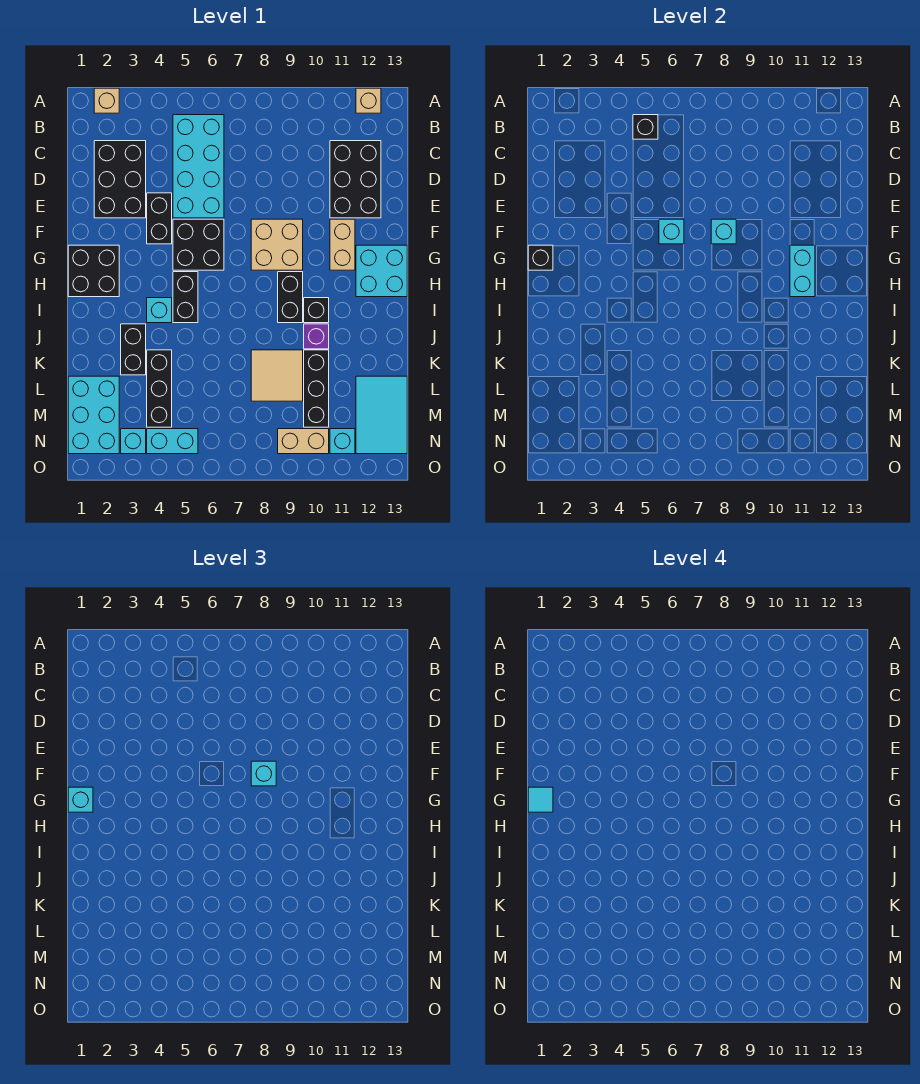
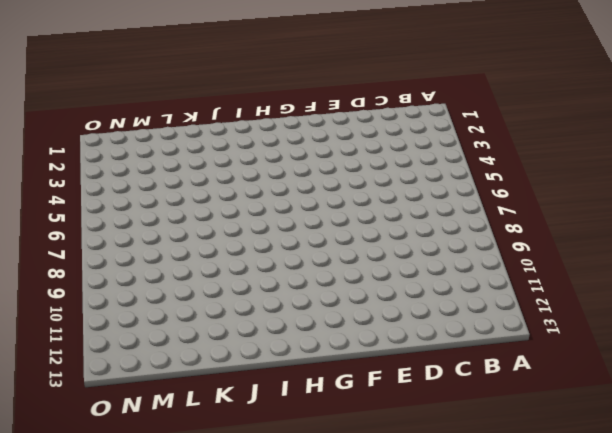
none -> tan brick A2 level 1
none -> tan brick A12 level 1
none -> cyan brick B5:E6 level 1
none -> black brick C2:E3 level 1

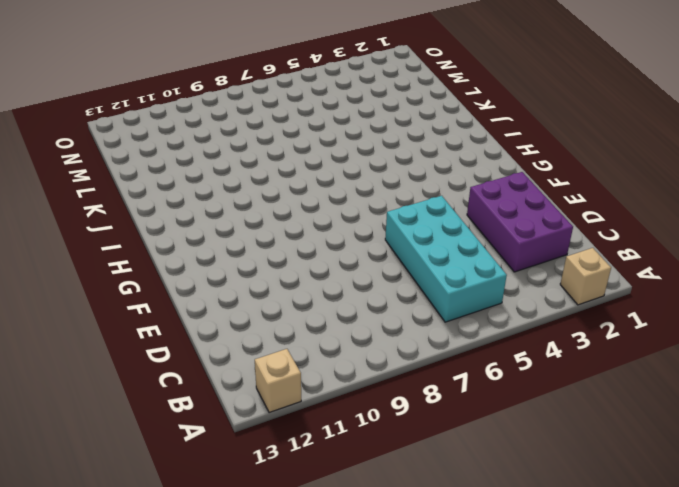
purple brick C2:E3 level 1 -> black brick C2:E3 level 1
none -> black brick C11:E12 level 1
none -> black brick E4:F4 level 1
none -> black brick F5:G6 level 1
none -> tan brick F8:G9 level 1

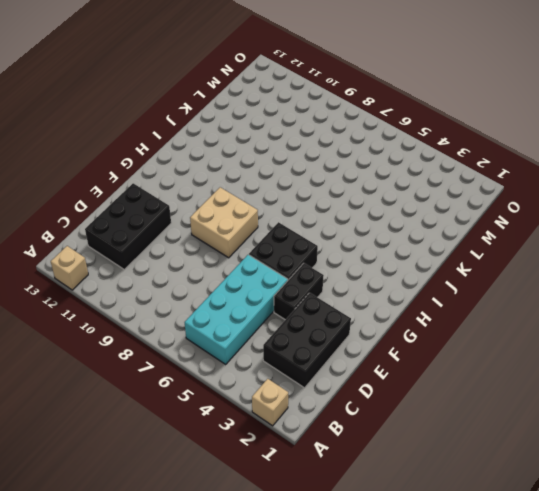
none -> tan brick F11:G11 level 1
none -> black brick G1:H2 level 1
none -> cyan brick G12:H13 level 1
none -> black brick H5:I5 level 1

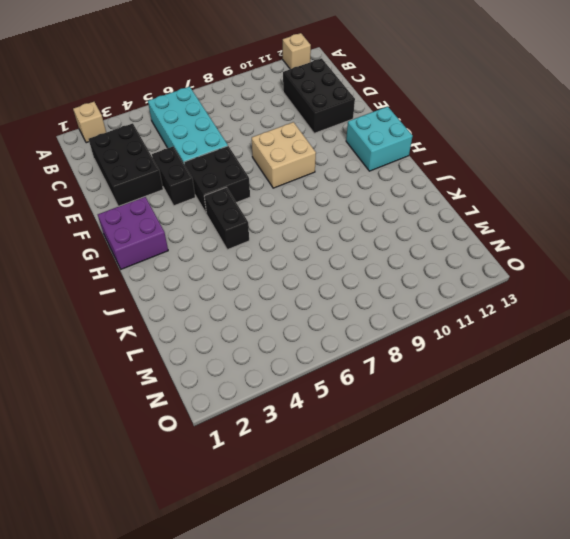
purple brick G1:H2 level 1 -> black brick G1:H2 level 1
none -> tan brick F11:G11 level 1
none -> black brick H9:I9 level 1
none -> cyan brick I4 level 1
none -> black brick I10 level 1

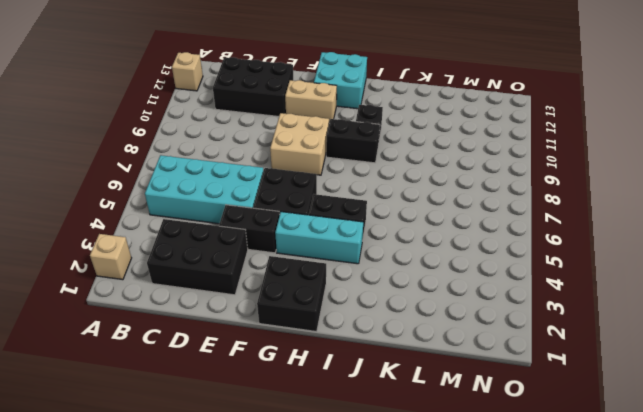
cyan brick G4:I4 level 1 -> cyan brick I4 level 1
none -> black brick J3:K3 level 1
none -> purple brick J10 level 1
none -> black brick K4:M4 level 1
none -> tan tile K8:L9 level 1

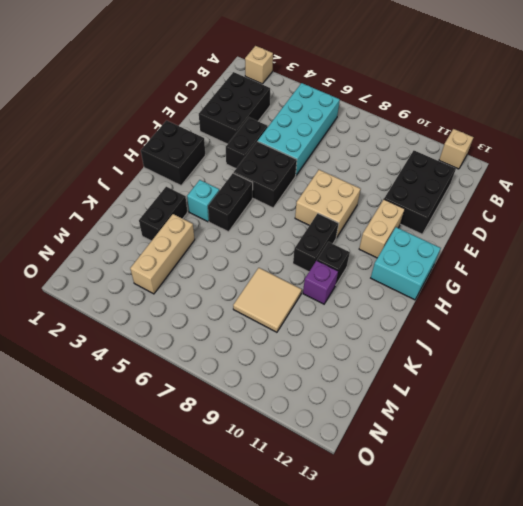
tan brick K4:M4 level 1 -> black brick K4:M4 level 1
none -> black brick K10:M10 level 1
none -> cyan brick L1:N2 level 1
none -> cyan tile L12:N13 level 1
none -> cyan brick N3 level 1

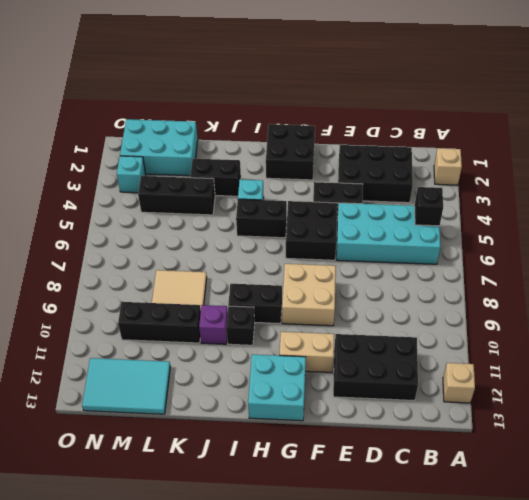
none -> cyan brick N4:N5 level 1
none -> tan brick N9:N10 level 1
none -> cyan brick N11 level 1
none -> cyan brick F6 level 2

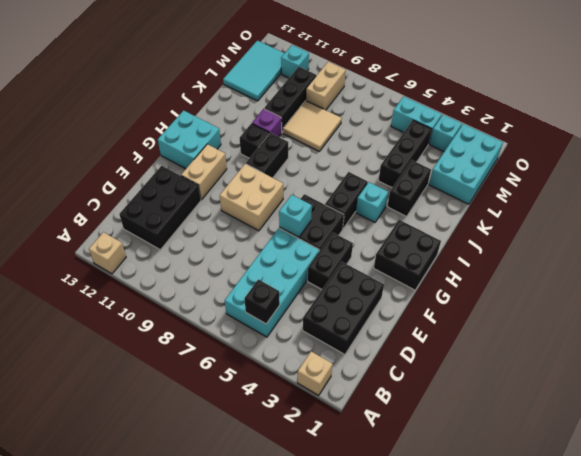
tan brick M9:N9 level 1 -> tan brick N9:N10 level 1
none -> cyan brick F8 level 2
none -> black brick G1 level 2
none -> cyan brick G11:H11 level 2
none -> cyan brick F8 level 3

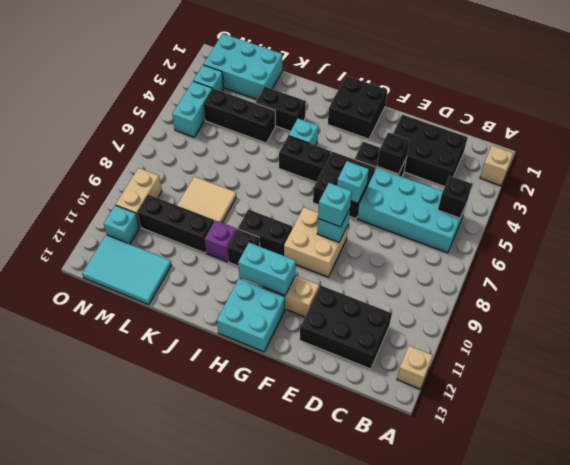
black brick E4 level 2 -> black brick G1 level 2
none -> cyan brick G1 level 3
none -> cyan tile G1 level 4

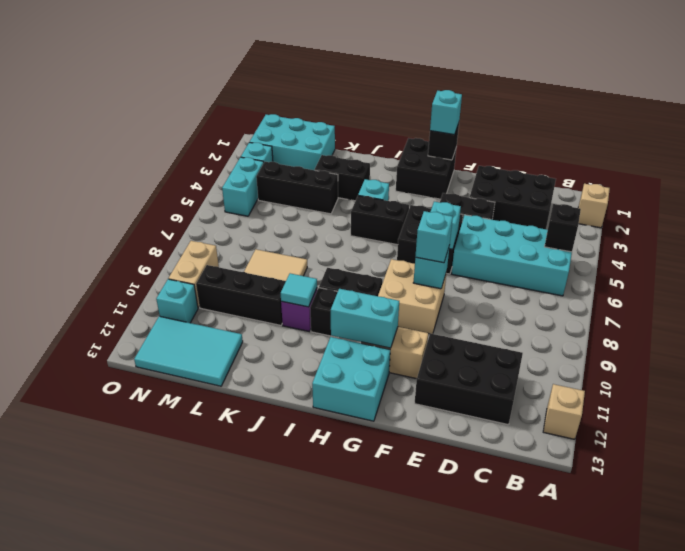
cyan tile J10 level 2 -> cyan tile G1 level 4

